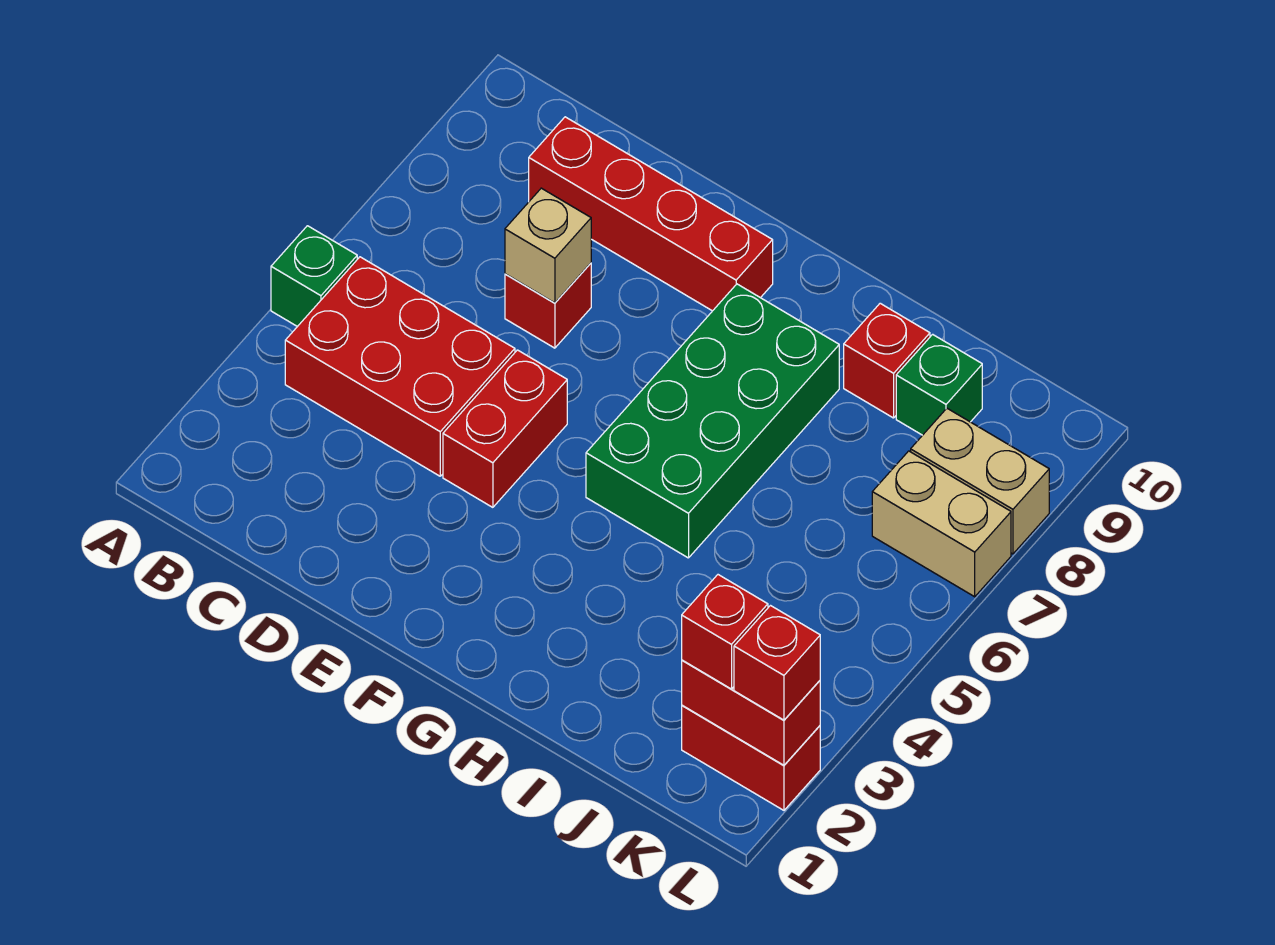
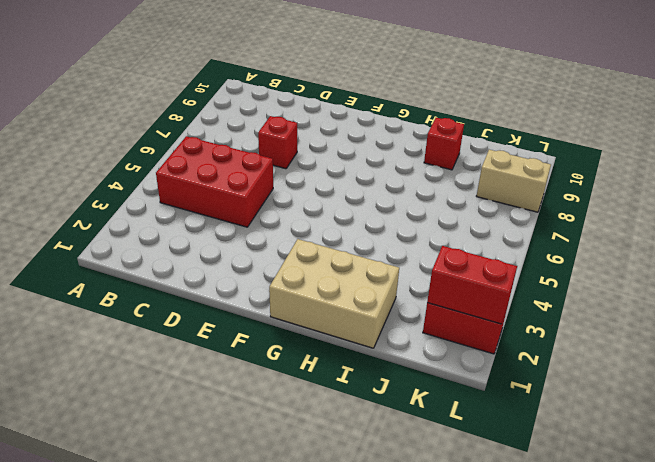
tan brick G1:I2 level 1 -> none
none -> green brick A5 level 1
none -> red brick C9:F9 level 1
none -> red brick E4:E5 level 1

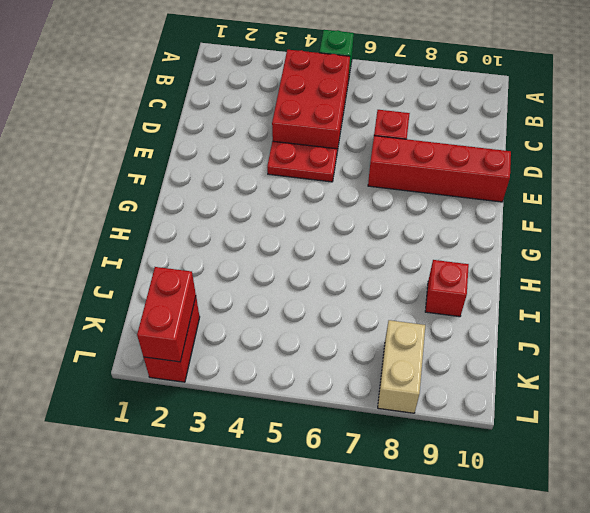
red plate E4:E5 level 1 -> red brick E4:E5 level 1
red brick E7:E10 level 1 -> red brick C9:F9 level 1
none -> green brick G5:H8 level 1
none -> green brick J9 level 1
none -> tan brick K7:L7 level 1

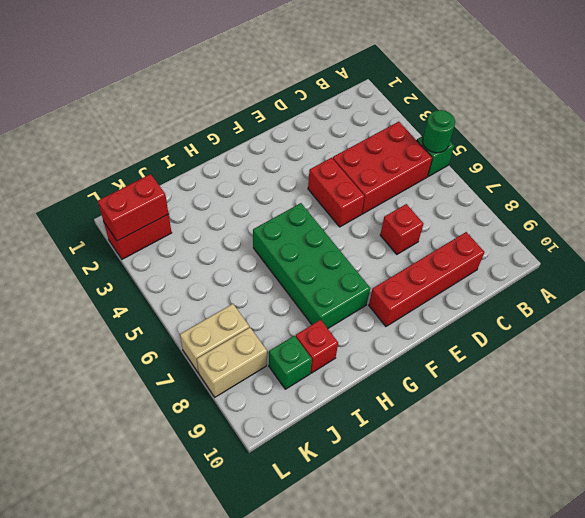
green round brick A5 level 2 -> none
none -> tan brick D7 level 2
none -> red brick K2 level 3
none -> red brick L2 level 3

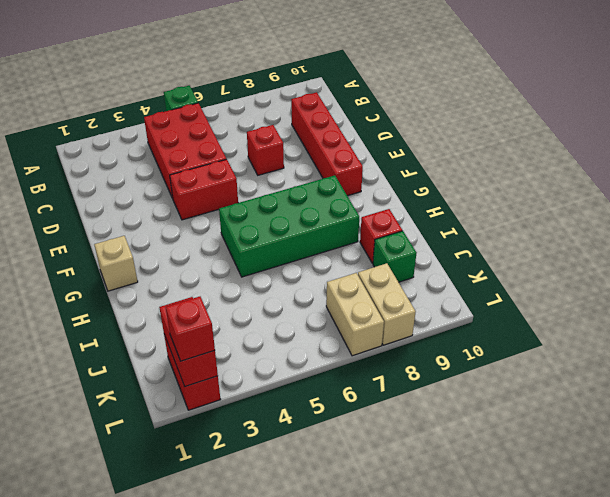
tan brick G1 level 1 -> tan brick D7 level 2
none -> red brick K2 level 3

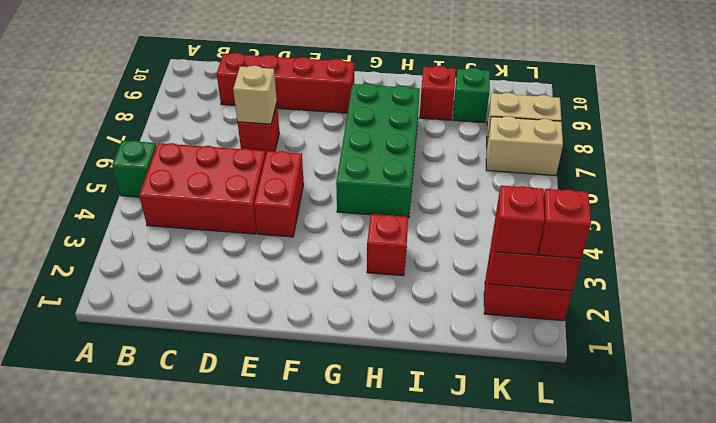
red brick H3 level 1 -> none

